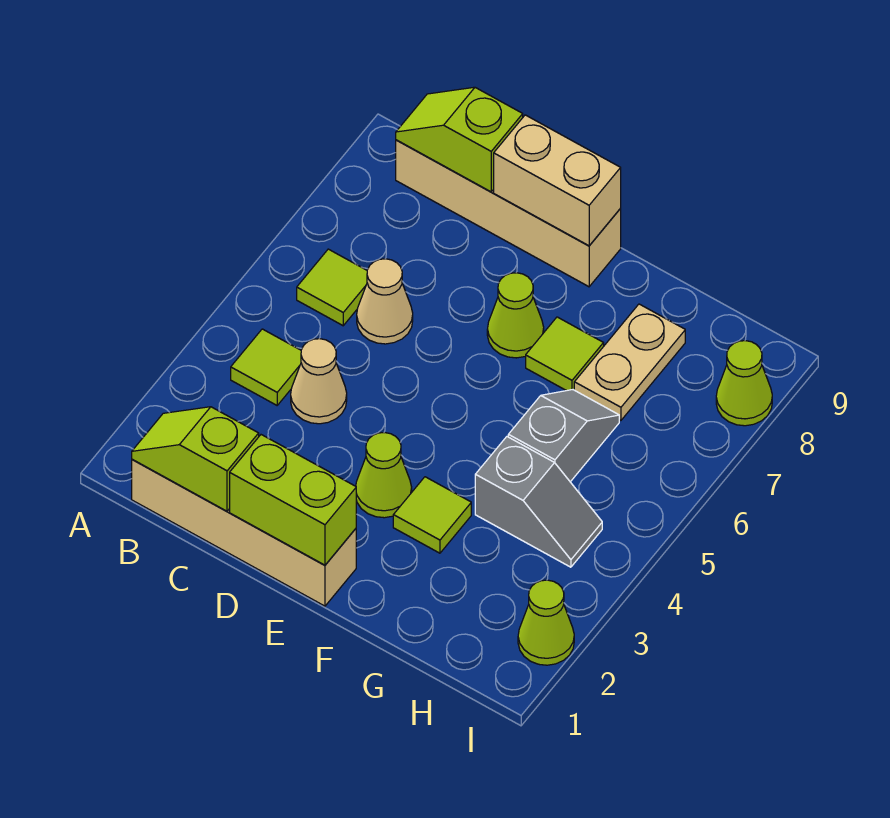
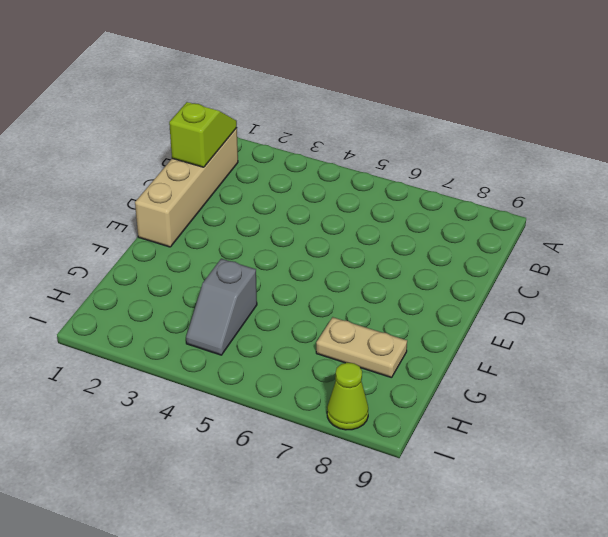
none -> lime tile B4 level 1
none -> lime tile B6 level 1
none -> tan brick B9:E9 level 1

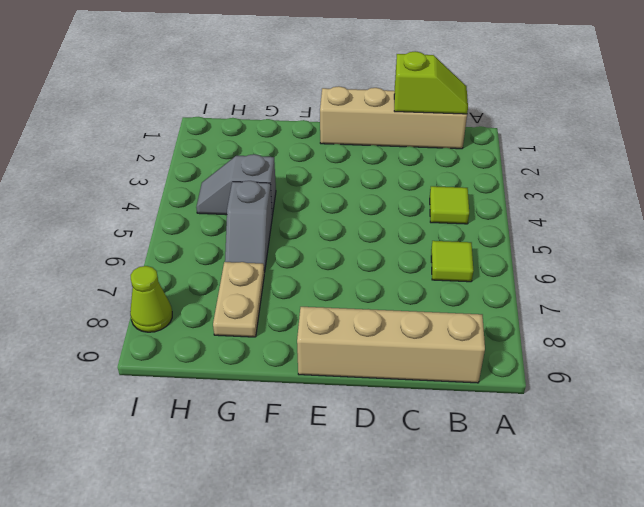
none -> tan cone C4 level 1
none -> tan cone C6 level 1
none -> lime cone E3 level 1

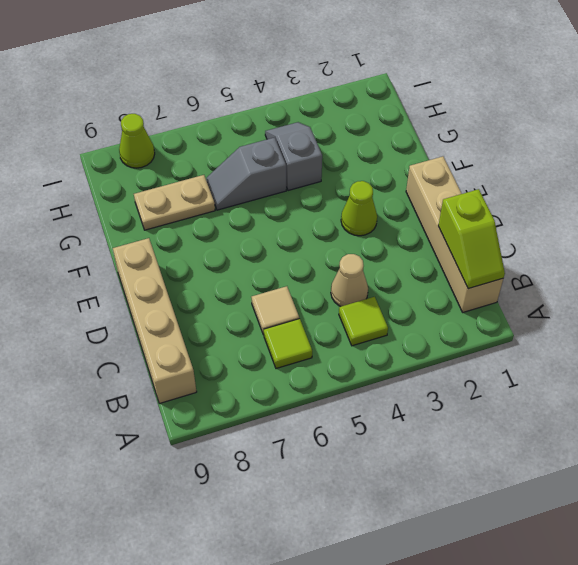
tan tile C6 level 1 -> tan cone C6 level 1
none -> lime cone E7 level 1
none -> lime tile F3 level 1
none -> lime tile F7 level 1

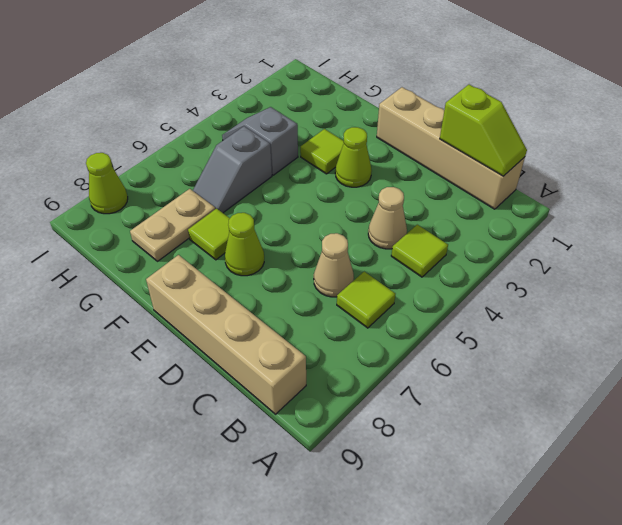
none -> lime cone I2 level 1
none -> lime slope B9:C9 level 2 top C
none -> lime brick D1:E1 level 2

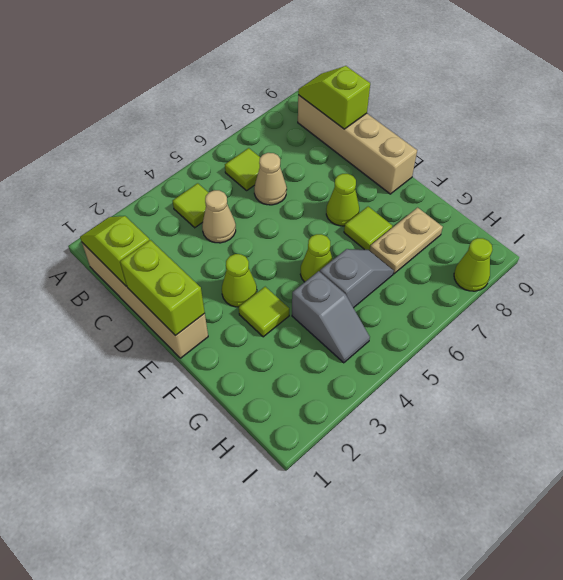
lime cone F5 level 1 -> lime cone I2 level 1
none -> tan brick D9:E9 level 2

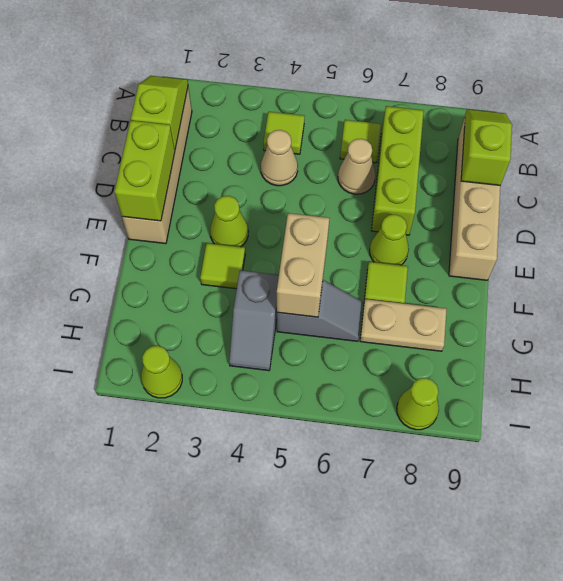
lime brick B7:D7 level 1 -> none
tan brick F5:G5 level 2 -> tan brick D9:E9 level 2

